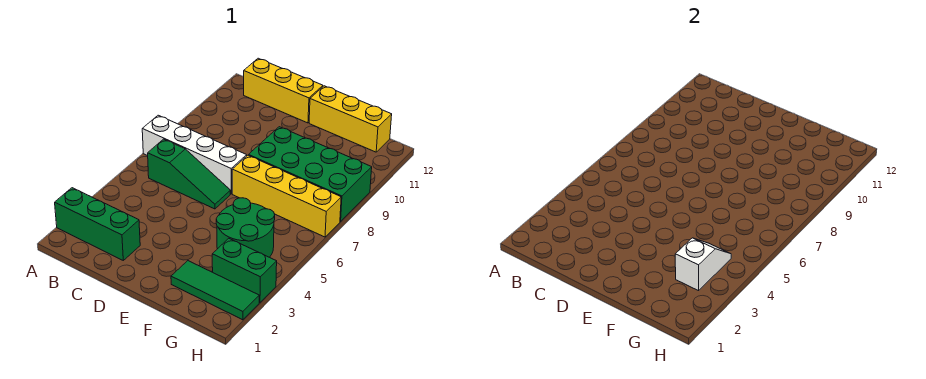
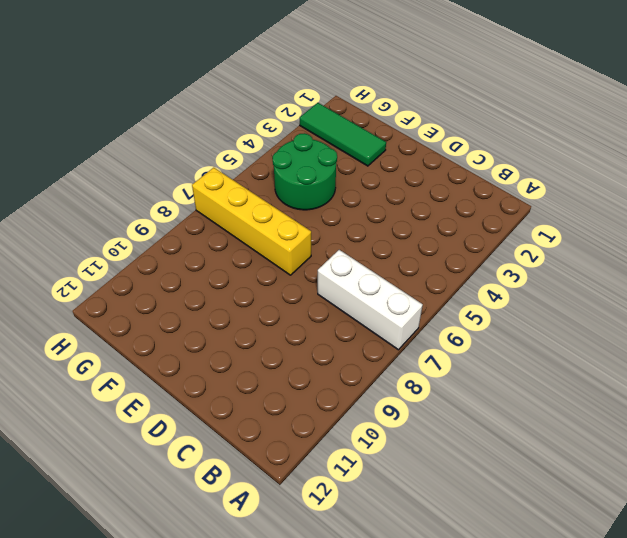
white brick A7:C7 level 1 -> white brick A7:D7 level 1
none -> green brick A2:C2 level 1
none -> green slope B6:D6 level 1 top B

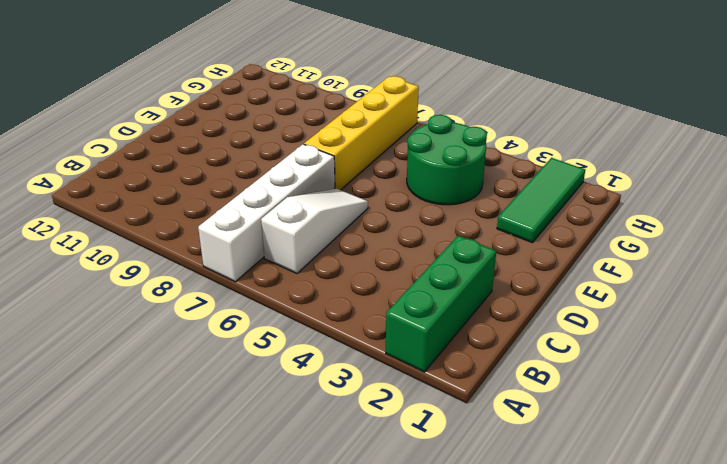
white slope B6:D6 level 1 top B -> green slope B6:D6 level 1 top B
none -> yellow brick B12:D12 level 1
none -> green brick E8:H9 level 1

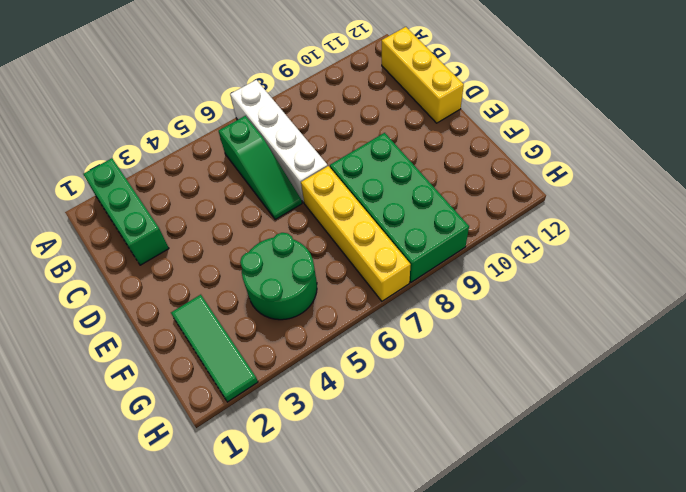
none -> yellow brick E12:G12 level 1
none -> green brick G3:H3 level 1

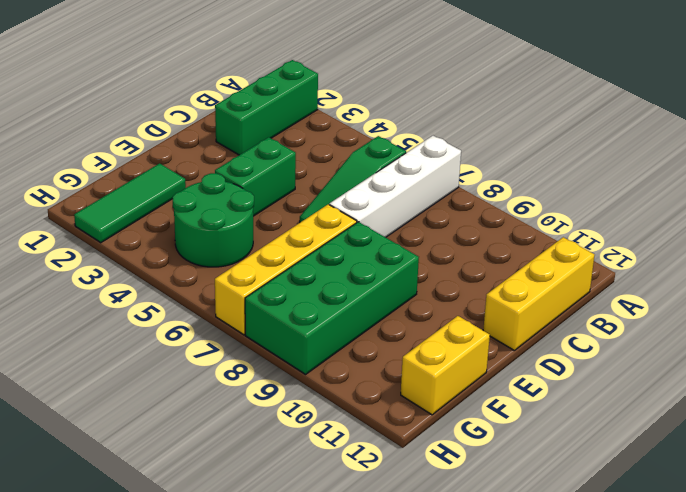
green brick D4:E4 level 1 -> green brick G3:H3 level 1
yellow brick F12:G12 level 1 -> yellow brick E12:G12 level 1
none -> white slope G3:G4 level 2 top 3

